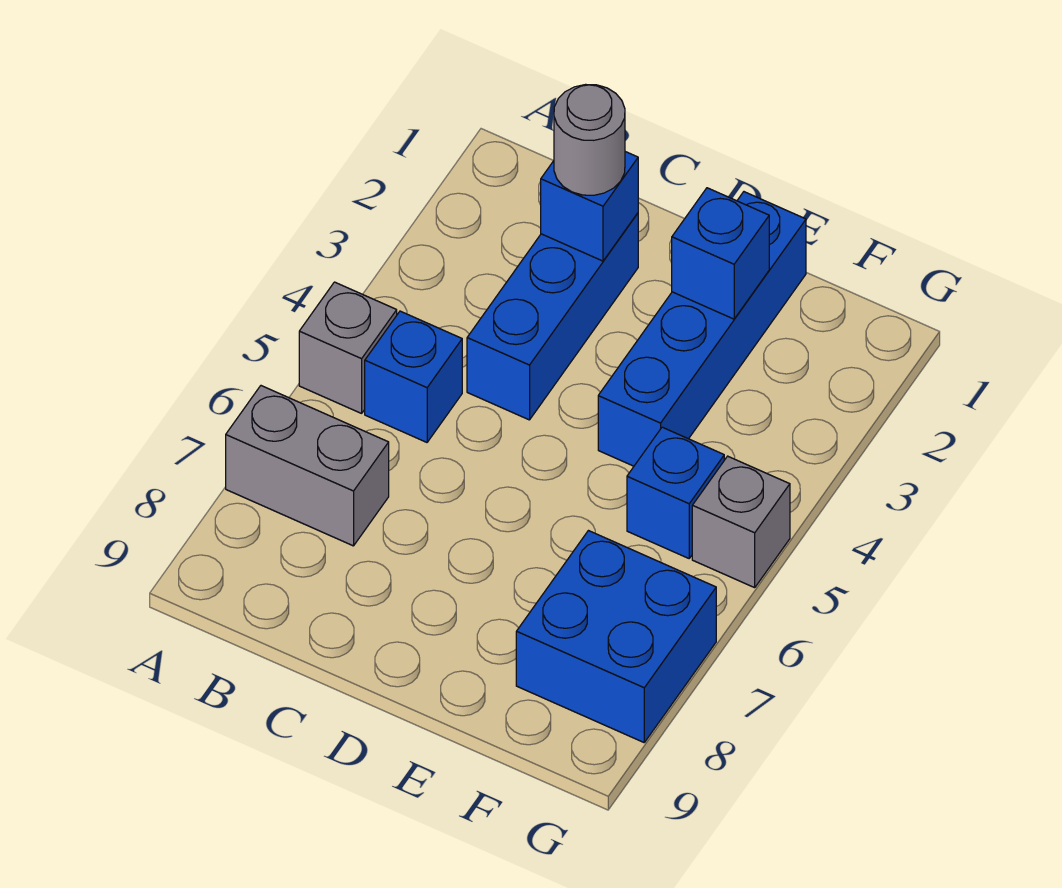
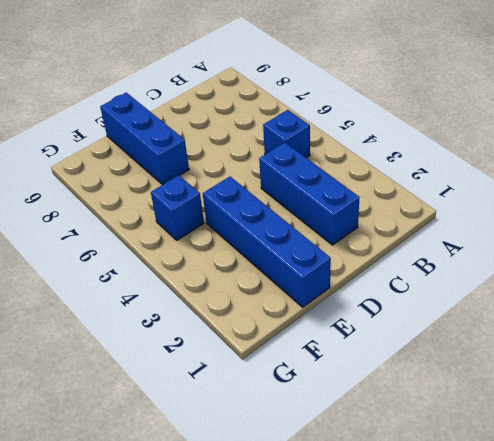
blue brick E7:E9 level 1 -> none
none -> grey brick A5 level 1
none -> grey brick A7:B7 level 1

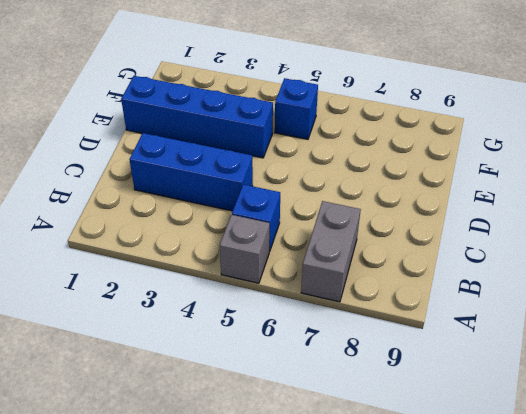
none -> blue brick F7:G8 level 1
none -> grey brick G5 level 1

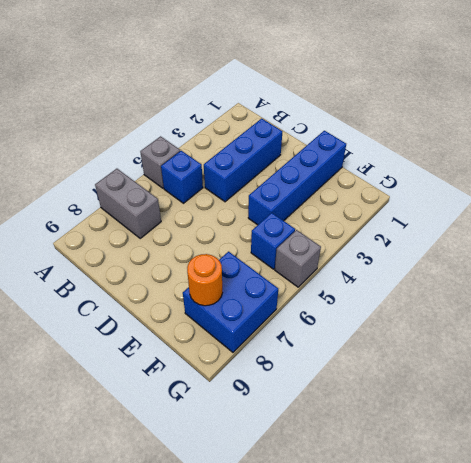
orange round brick F8 level 2 -> none
none -> blue brick C2 level 2
none -> blue brick E2 level 2

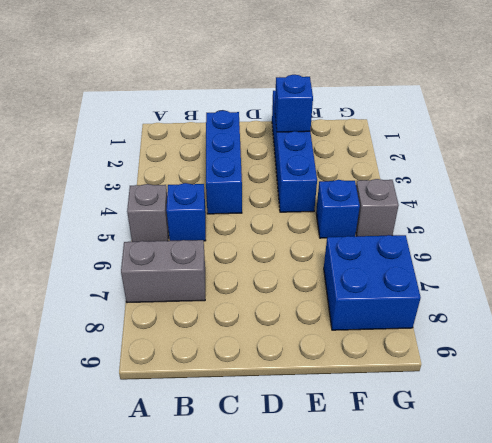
none -> blue brick C2 level 2
none -> grey round brick C2 level 3

